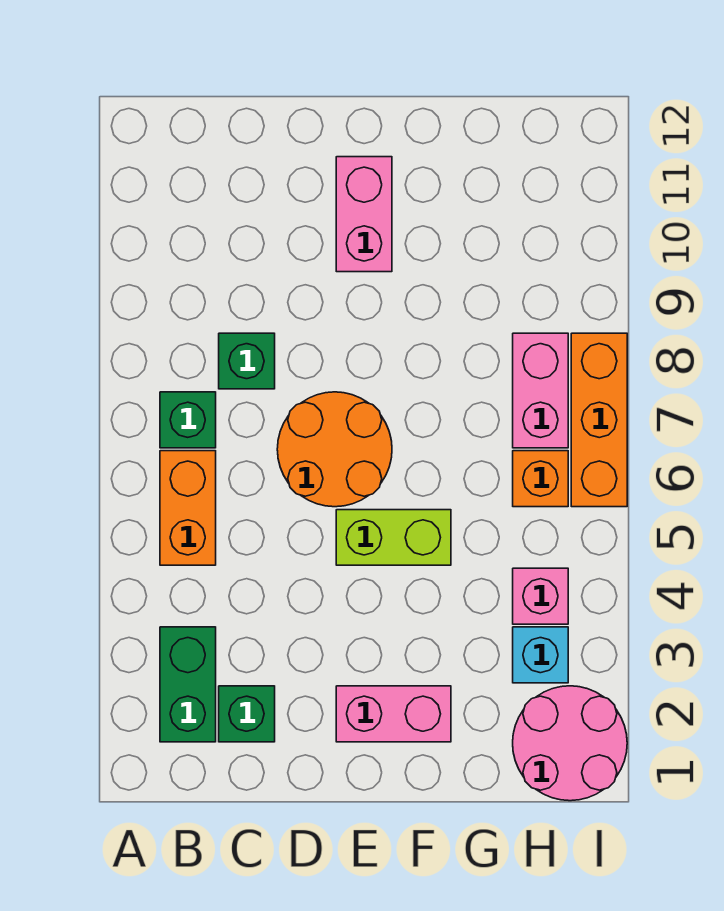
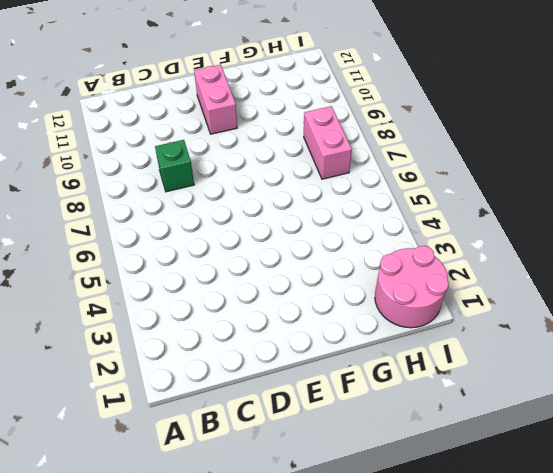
none -> green brick B2:B3 level 1
none -> orange brick B5:B6 level 1
none -> green brick B7 level 1

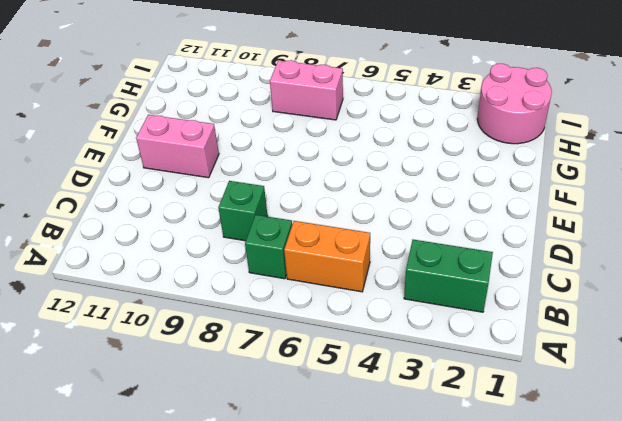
none -> green brick C2 level 1
none -> orange round brick D6:E7 level 1
none -> pink brick E2:F2 level 1

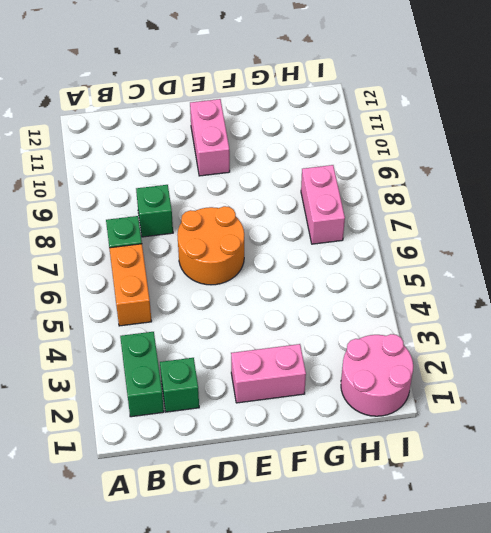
none -> lime brick E5:F5 level 1
none -> cyan brick H3 level 1
none -> pink brick H4 level 1

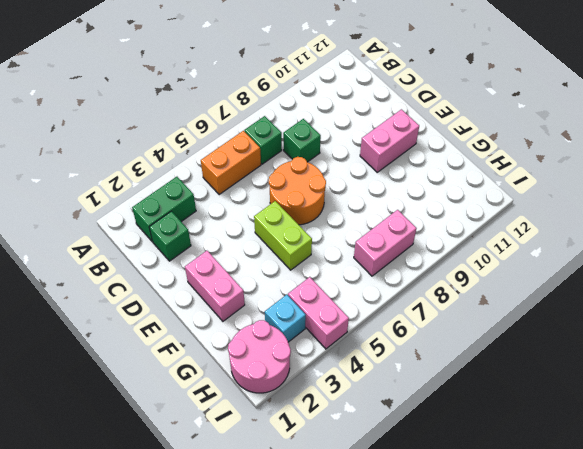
pink brick H4:I4 level 1 -> pink brick H4 level 1
none -> orange brick H6 level 1
none -> orange brick I6:I8 level 1

